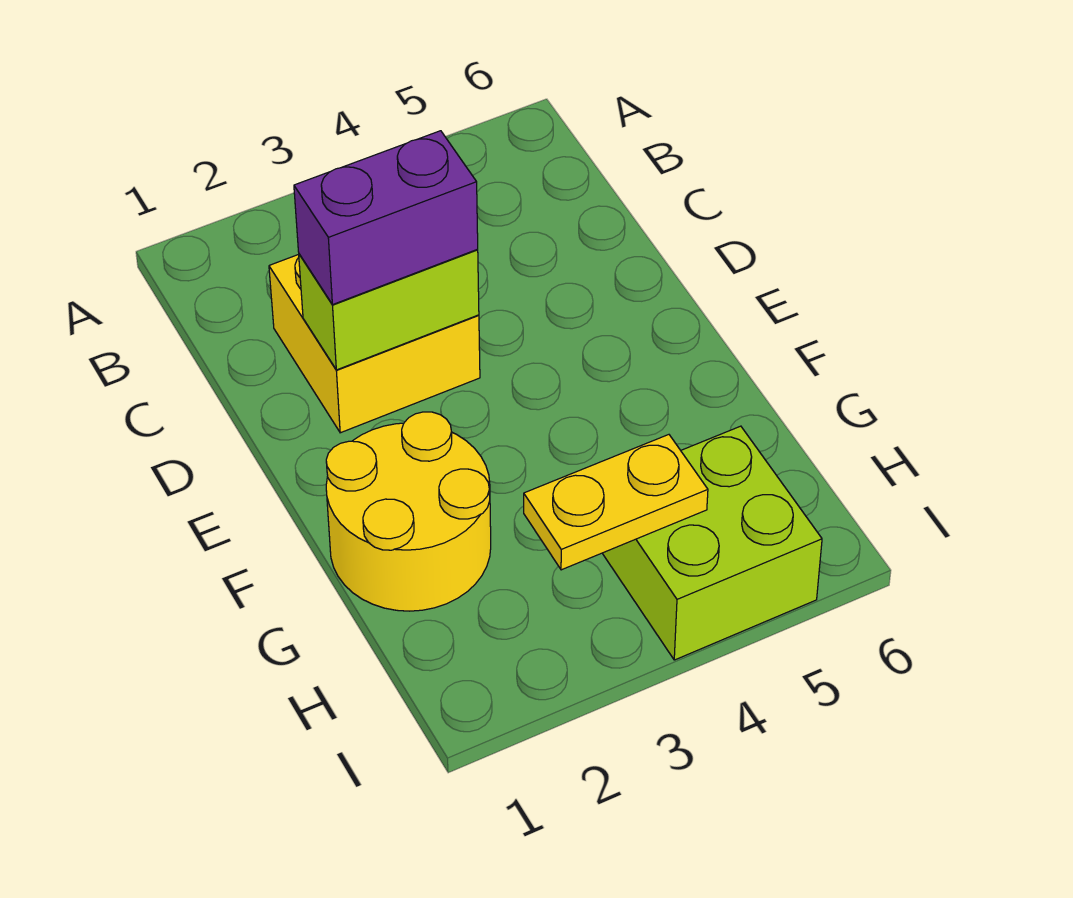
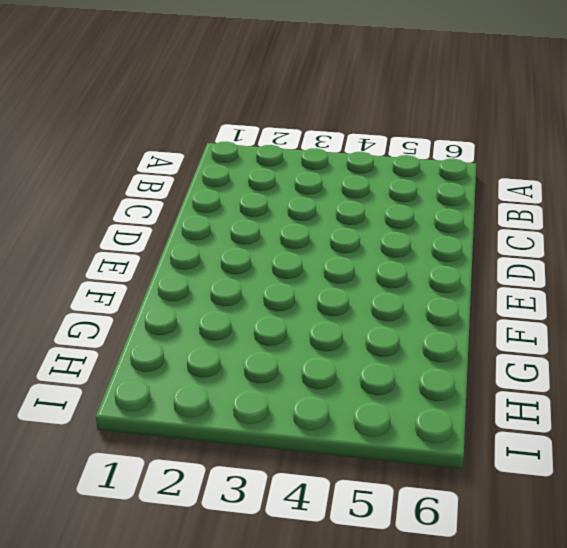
none -> yellow brick C2:D3 level 1
none -> yellow round brick F1:G2 level 1

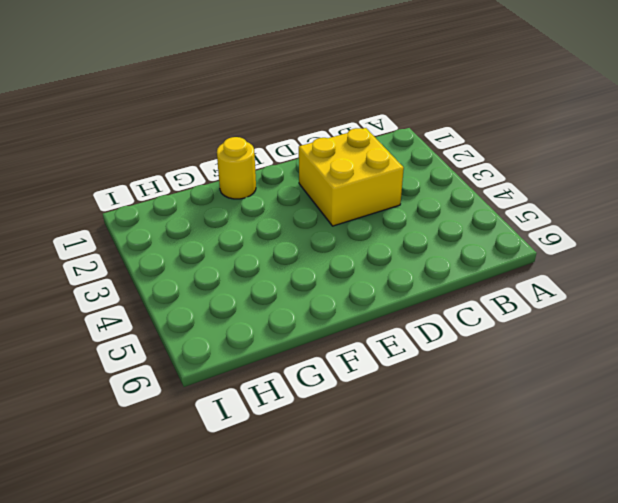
yellow round brick F1 level 1 -> yellow round brick F1:G2 level 1
none -> lime brick H4:I5 level 1
none -> lime brick D2:D3 level 2

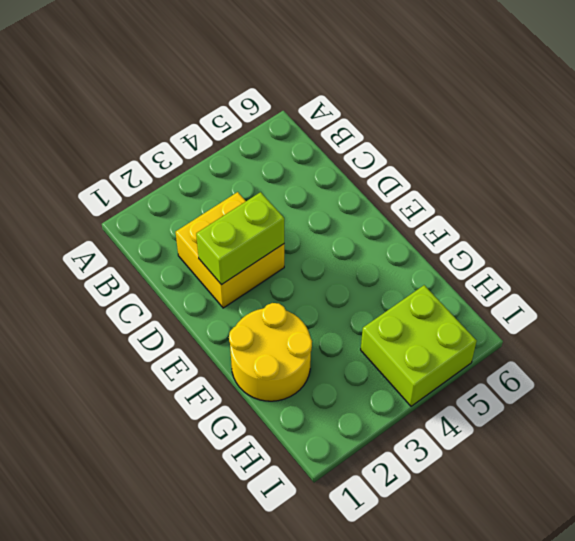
none -> yellow plate H3:H4 level 2
none -> purple brick D2:D3 level 3

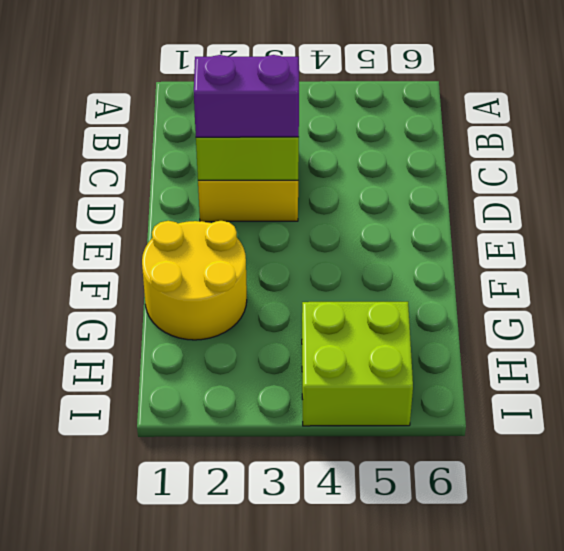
none -> yellow plate H3:H4 level 2

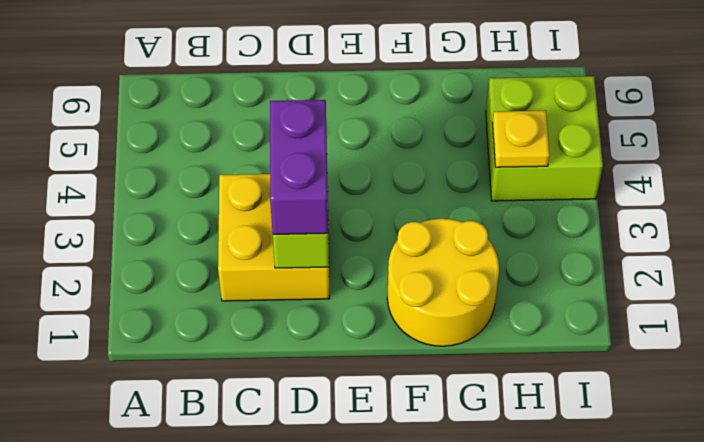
yellow plate H4 level 2 -> yellow plate H3:H4 level 2

